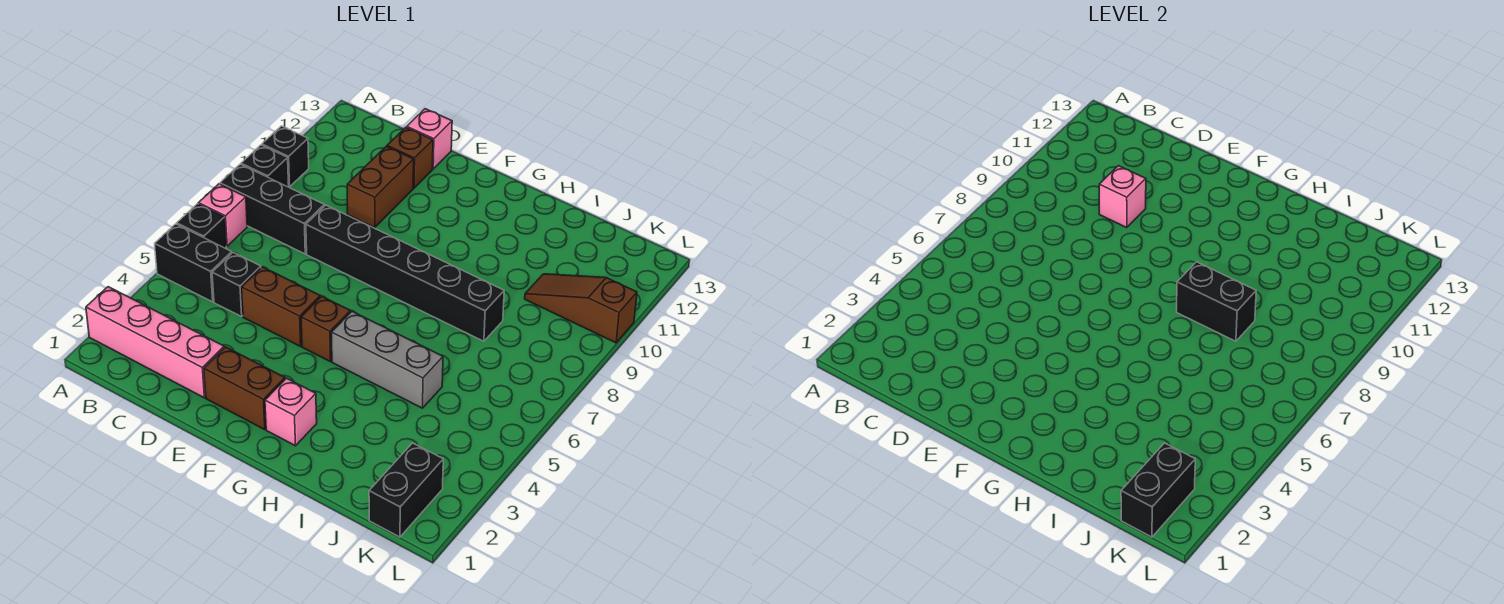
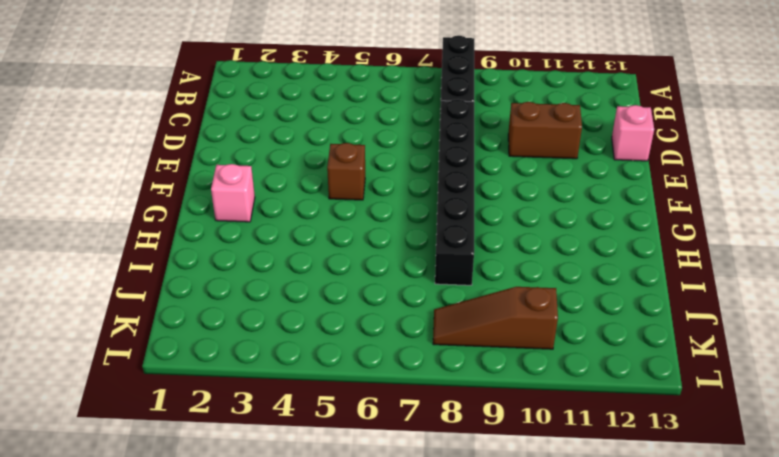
brown slope K8:K10 level 1 top 10 -> brown slope J10:L10 level 1 top L
none -> pink brick A2:D2 level 1
none -> black brick A5:B5 level 1
none -> black brick A6 level 1

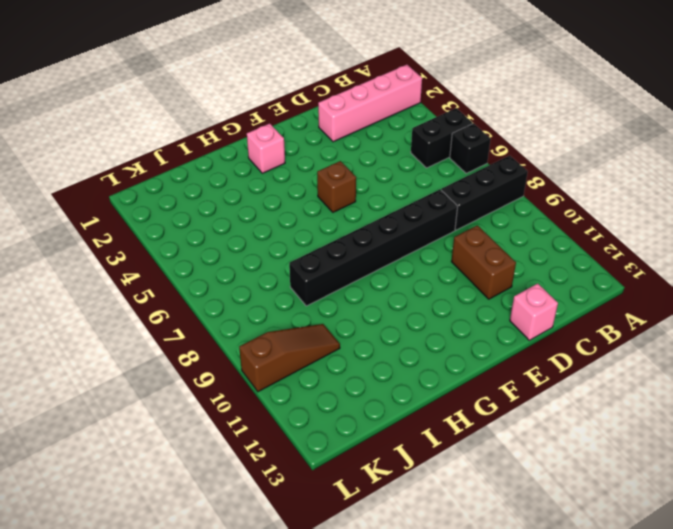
none -> pink brick A7 level 1
none -> black brick A9 level 1
none -> black brick A10 level 1

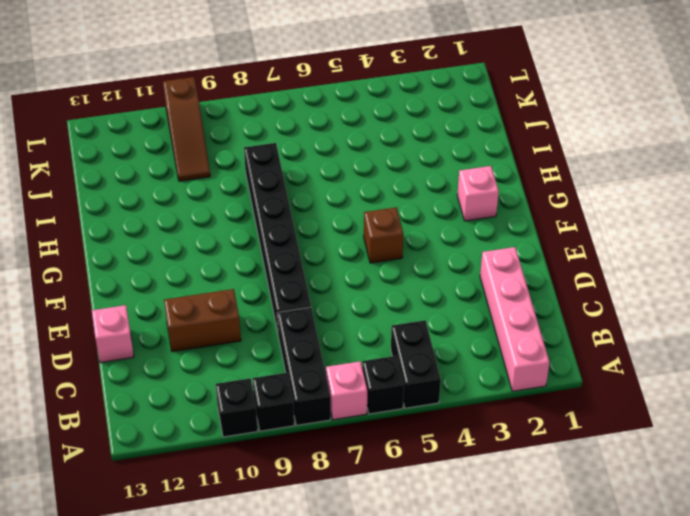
none -> black brick C5 level 1
none -> brown brick D5:E5 level 1
none -> brown brick D12 level 1

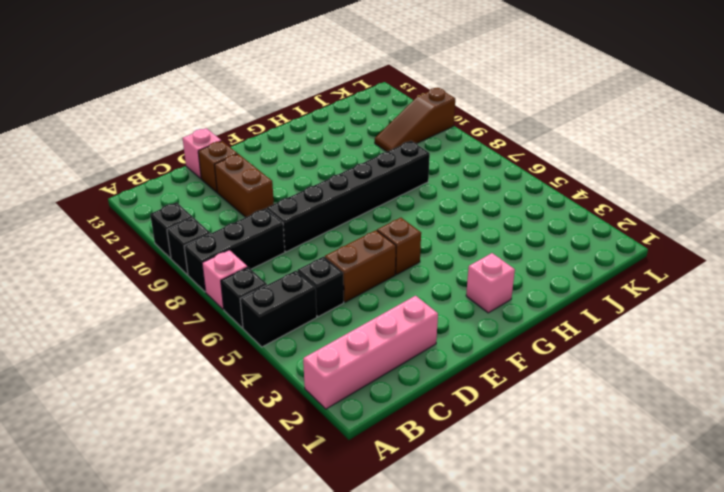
none -> brown brick E2:F2 level 1
none -> grey brick G5:I5 level 1
none -> black brick K1:K2 level 1

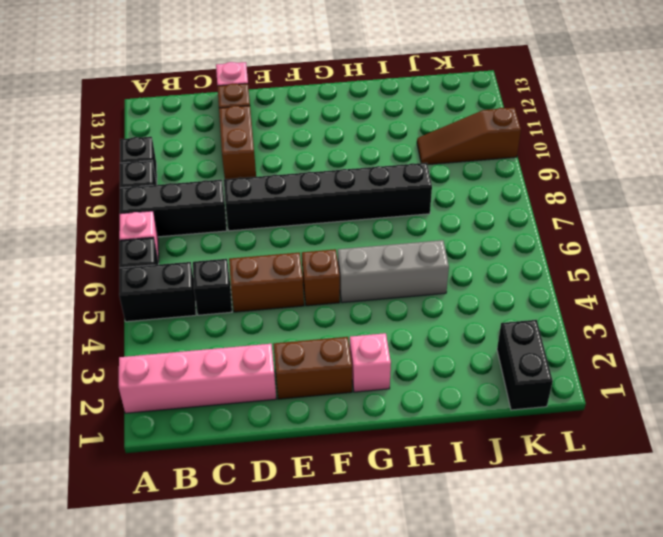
none -> pink brick D10 level 2
none -> black brick H8:I8 level 2
none -> black brick K1:K2 level 2

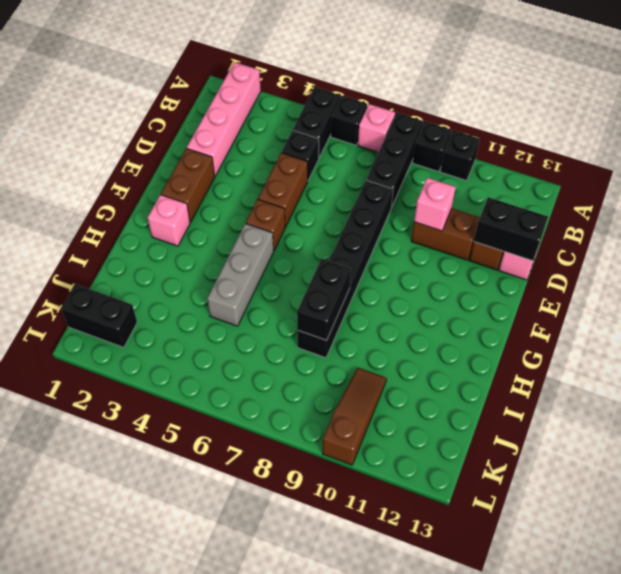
black brick D12:D13 level 2 -> black brick K1:K2 level 2

